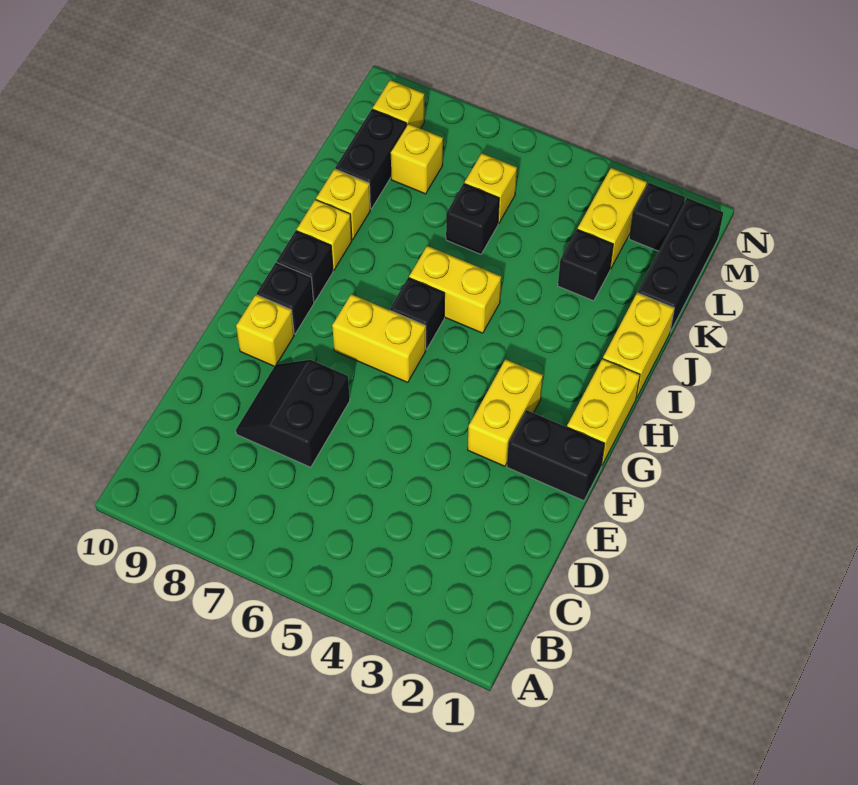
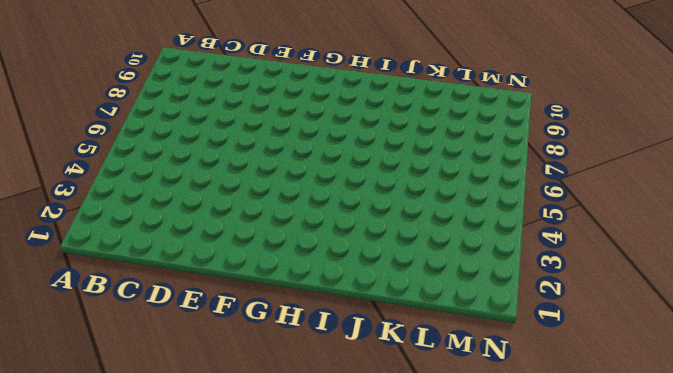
none -> black slope D7:E8 level 1 top 7
none -> black brick F1:F2 level 1
none -> yellow brick F3:G3 level 1

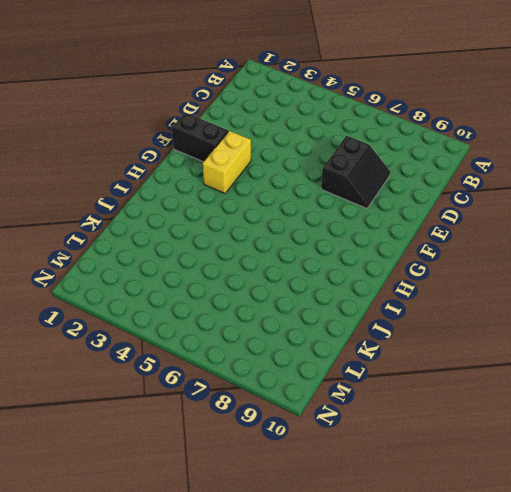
none -> yellow brick F9 level 1
none -> yellow brick G1:H1 level 1
none -> yellow brick G6:G7 level 1

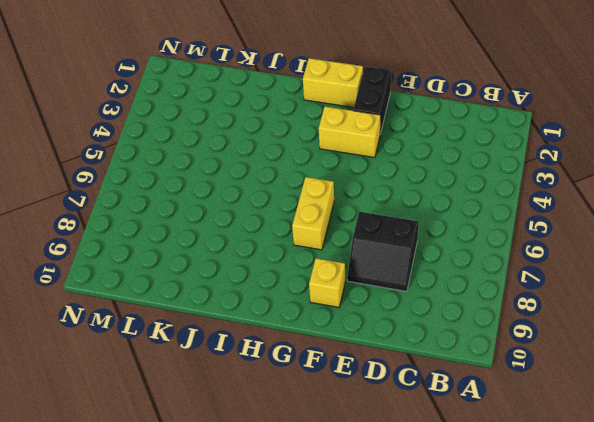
none -> black brick G9 level 1
none -> black brick H6 level 1
none -> black brick H9 level 1

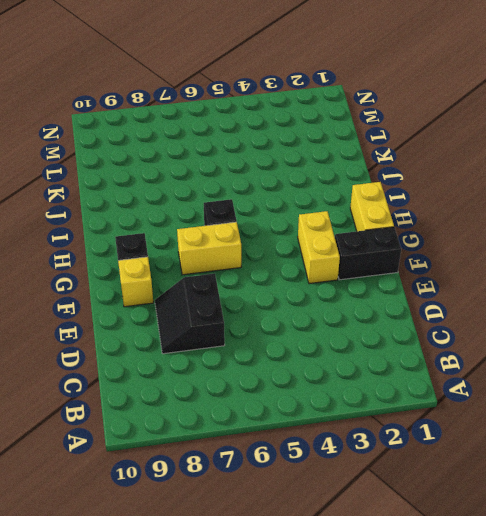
none -> black brick H9 level 1
none -> yellow brick I1:J1 level 1
none -> yellow brick I5:I6 level 1

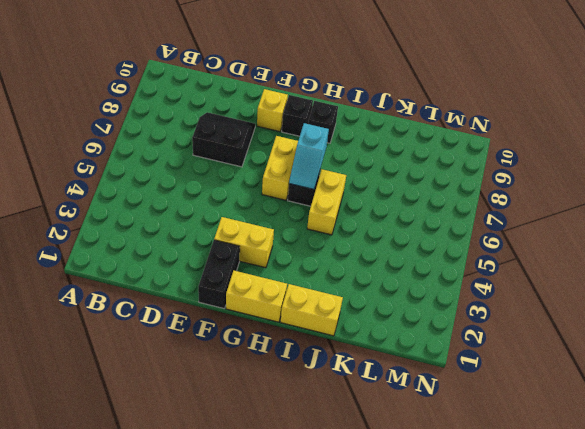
cyan slope H6:H7 level 2 top 7 -> none
none -> yellow brick I9 level 1
none -> yellow brick J9 level 1
none -> black brick K1:M1 level 1

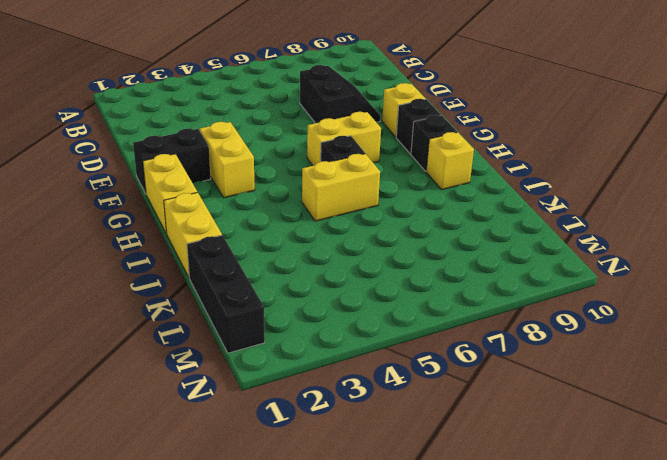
none -> yellow brick J9 level 1
none -> black brick K3 level 1
none -> black brick K6 level 1

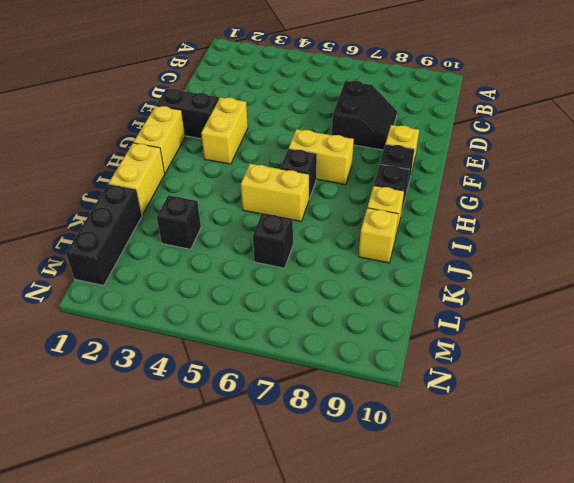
none -> black brick K9:L9 level 1
none -> yellow brick L3:M3 level 1
none -> yellow brick L6 level 1

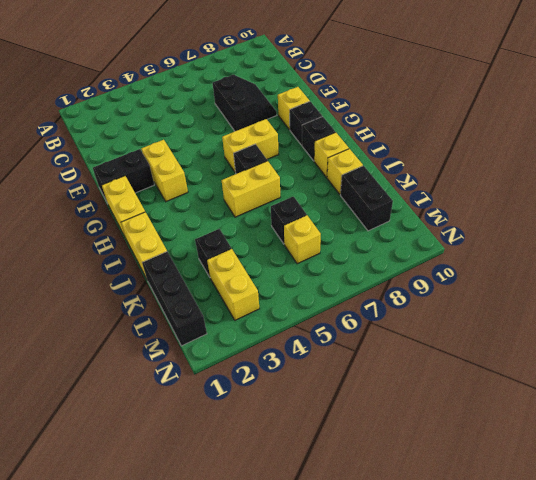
none -> yellow brick L8 level 1
none -> black brick M2 level 1
none -> yellow brick M9 level 1

